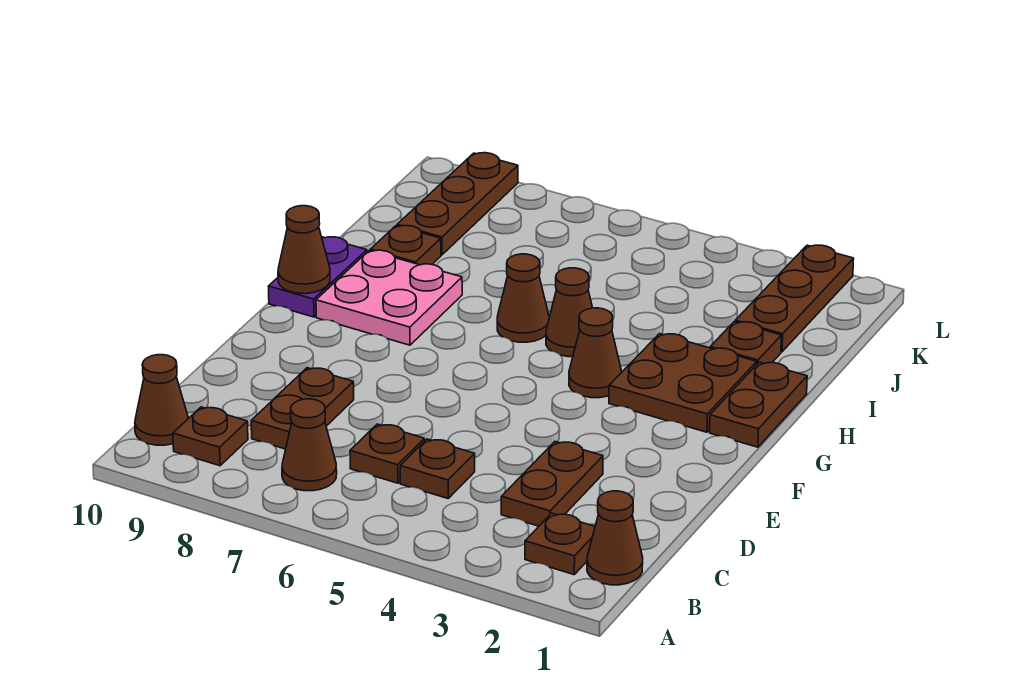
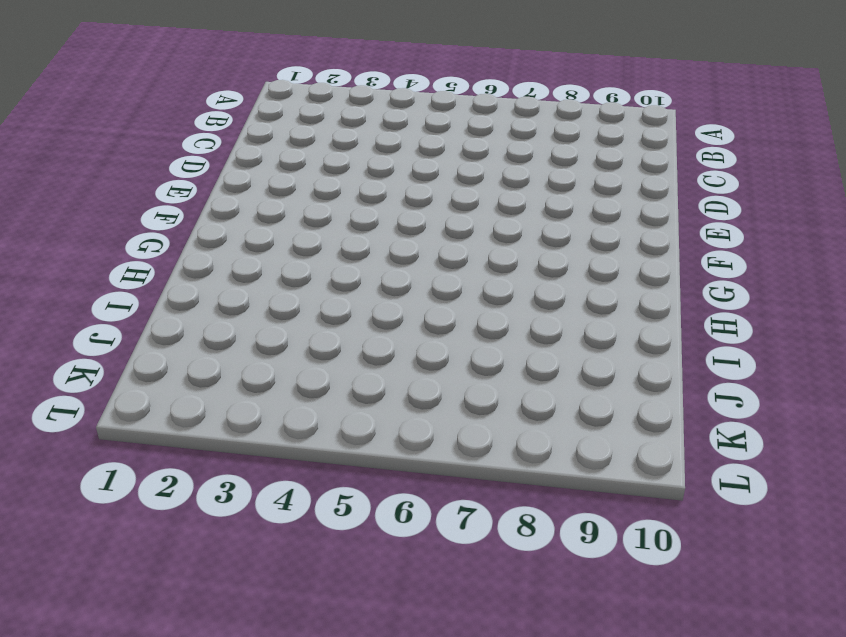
none -> brown cone B1 level 1
none -> brown plate B2 level 1
none -> brown cone B7 level 1

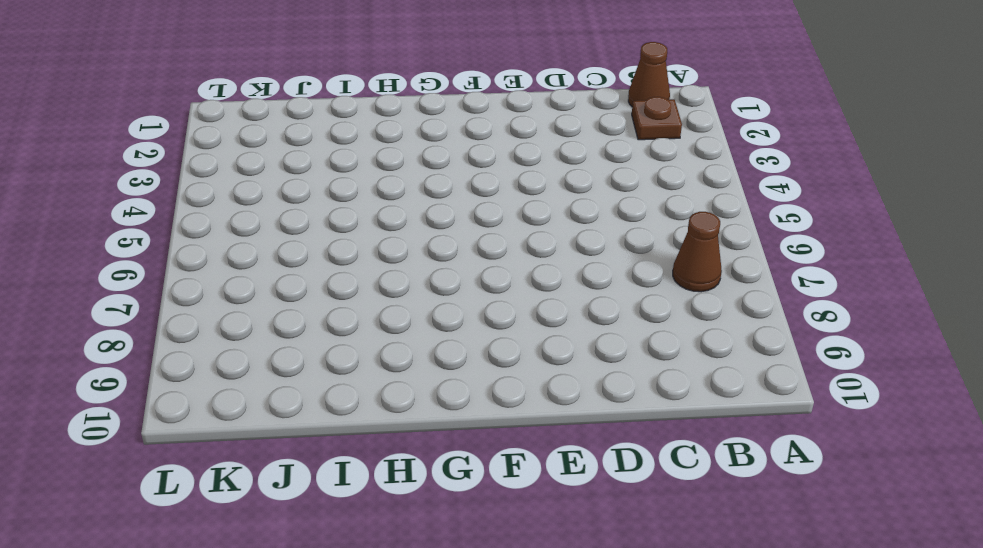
none -> brown plate B9 level 1
none -> brown cone B10 level 1
none -> brown plate C3:D3 level 1

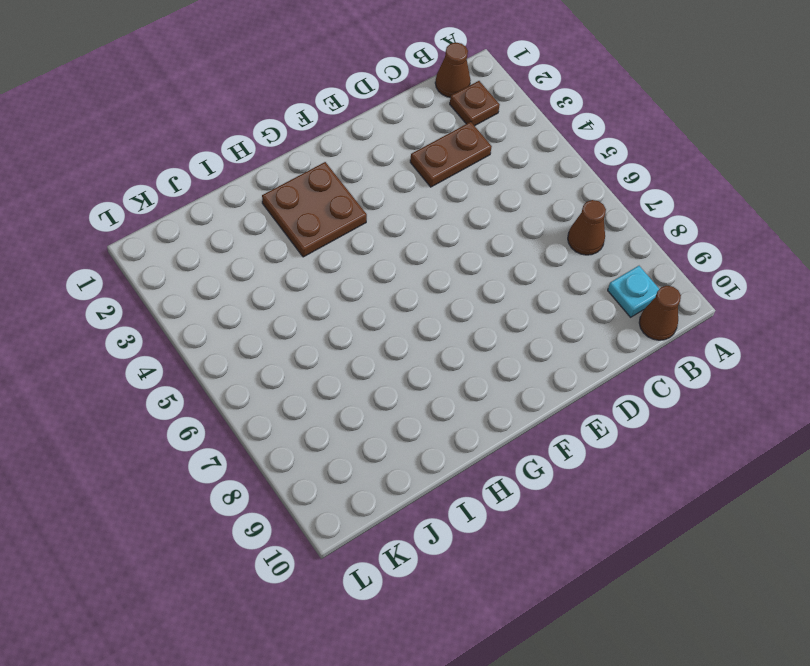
cyan plate B9 level 1 -> brown plate B9 level 1
none -> brown plate C5 level 1
none -> brown plate C6 level 1
none -> brown plate C8:D8 level 1

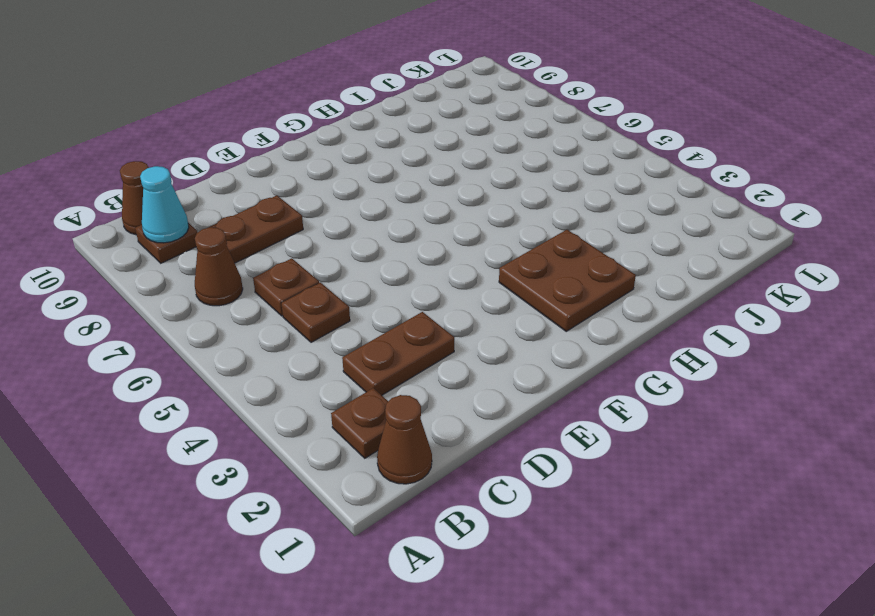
cyan cone B9 level 2 -> none
none -> brown plate G1:H1 level 1
none -> brown cone G4 level 1
none -> pink plate G8:H9 level 1

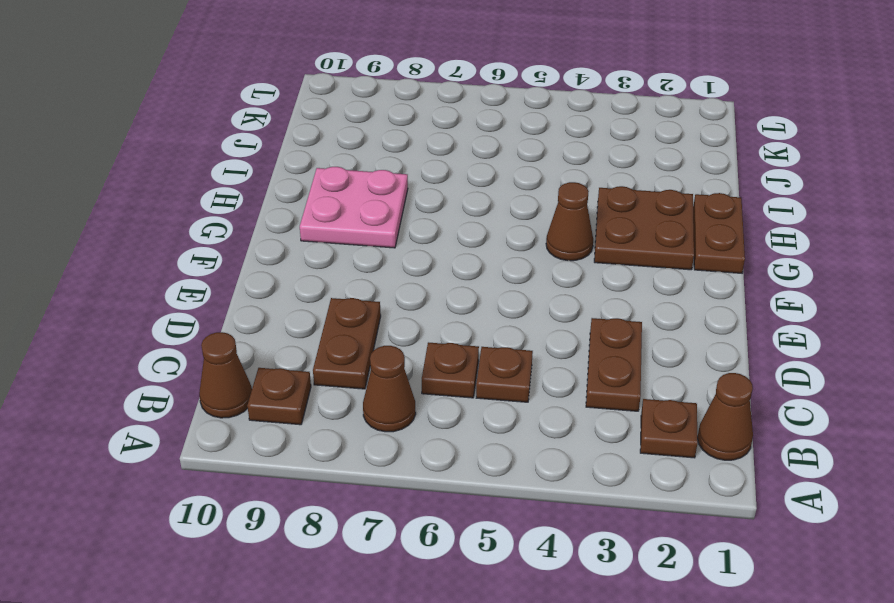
none -> purple plate G10:H10 level 1
none -> brown cone H5 level 1
none -> brown cone H6 level 1

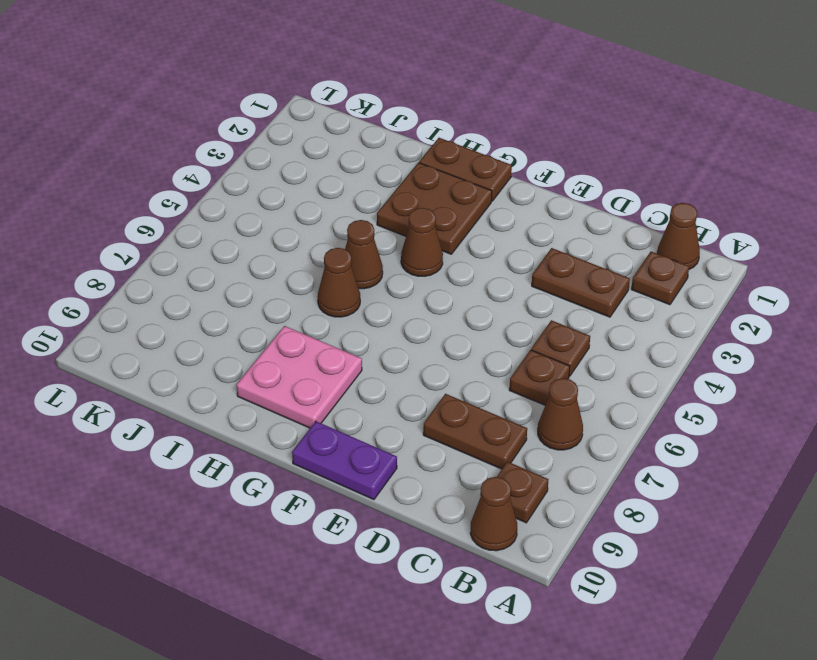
purple plate E10:F10 level 1 -> purple plate G10:H10 level 1
none -> brown plate I2 level 1
none -> brown plate I9 level 1
none -> brown plate J2:L2 level 1

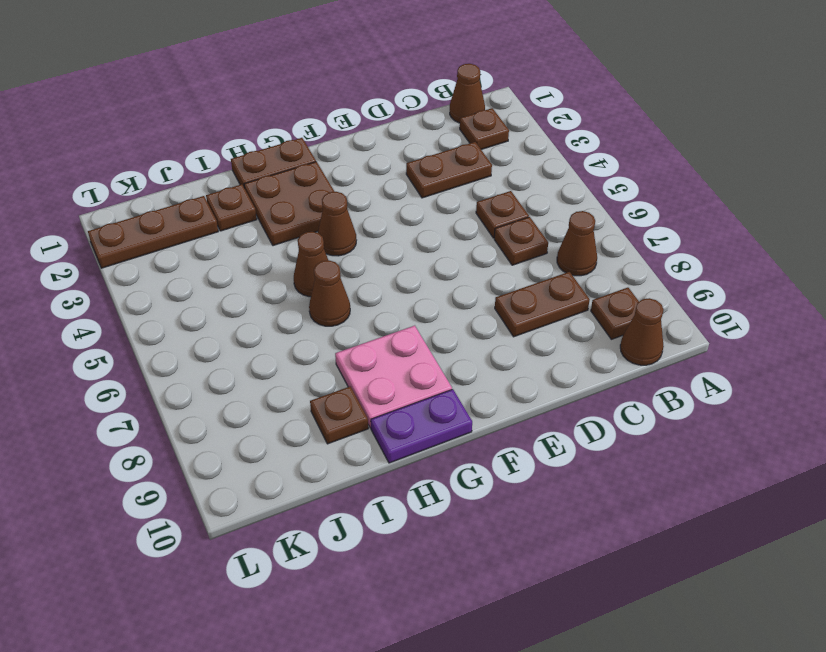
none -> brown plate J9:L9 level 1
none -> brown cone G10 level 2

